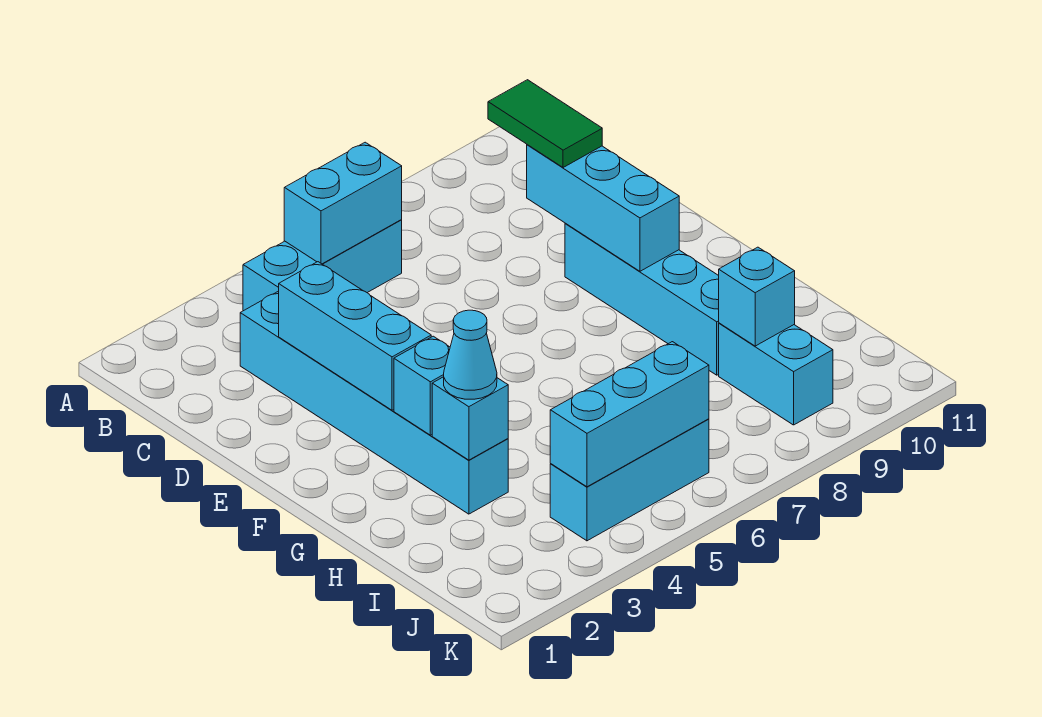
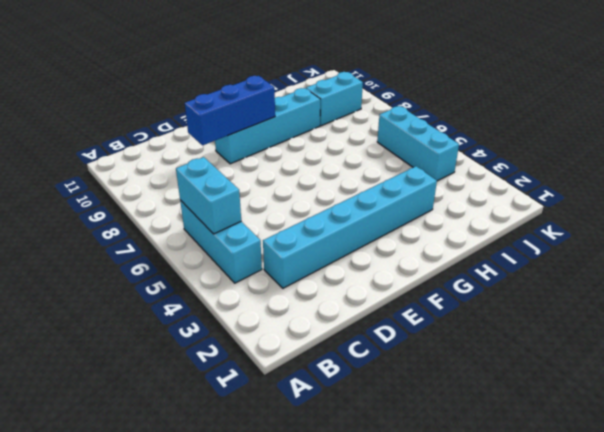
blue brick D9:F9 level 2 -> cyan brick D9:F9 level 2
none -> cyan brick D3:F3 level 2
none -> cyan brick G3 level 2
none -> cyan brick H3 level 2

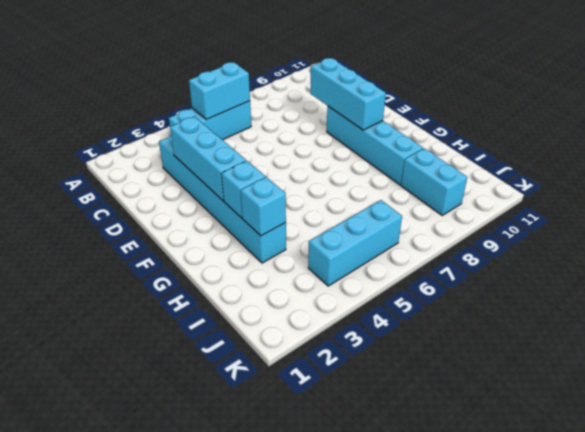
none -> cyan brick I9 level 2
none -> cyan brick J4:J6 level 2
none -> green tile C9:D9 level 3

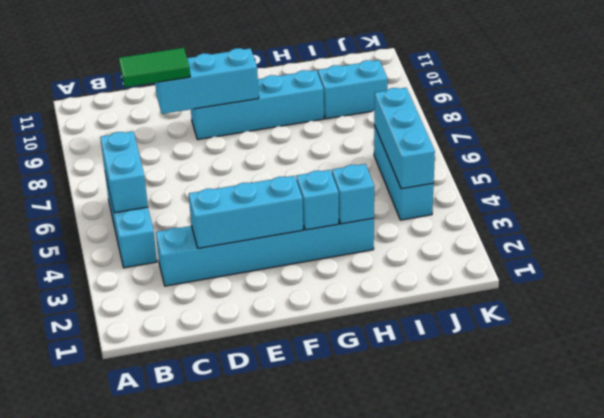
none -> cyan brick I9 level 2
none -> cyan cone H3 level 3

